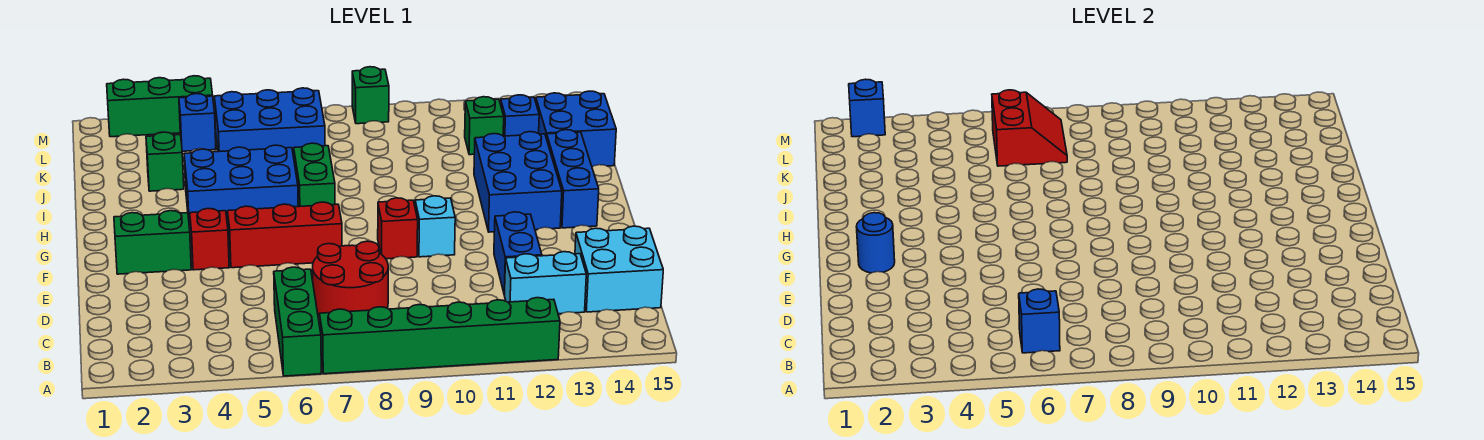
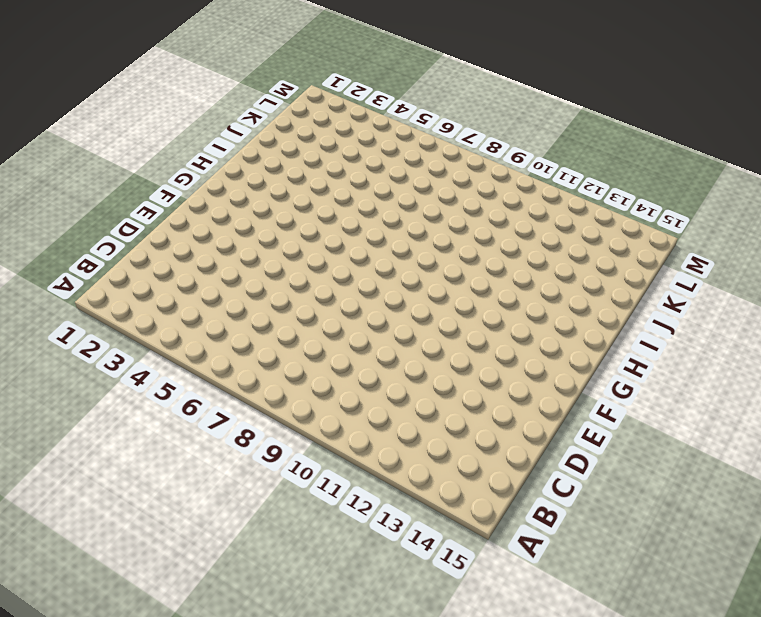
none -> green brick A6:C6 level 1
none -> green brick A7:A12 level 1
none -> red round brick C7:D8 level 1

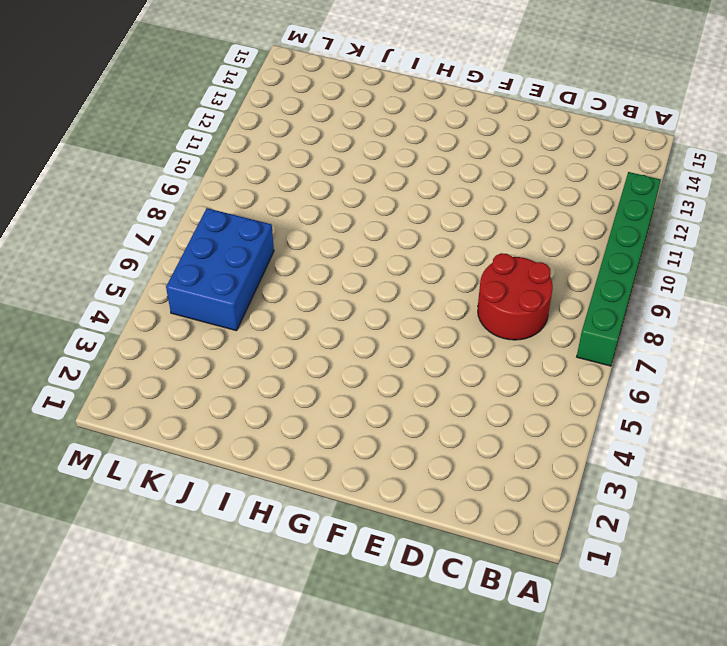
none -> green brick A6:C6 level 1
none -> cyan brick C12:C13 level 1
none -> cyan brick C14:D15 level 1

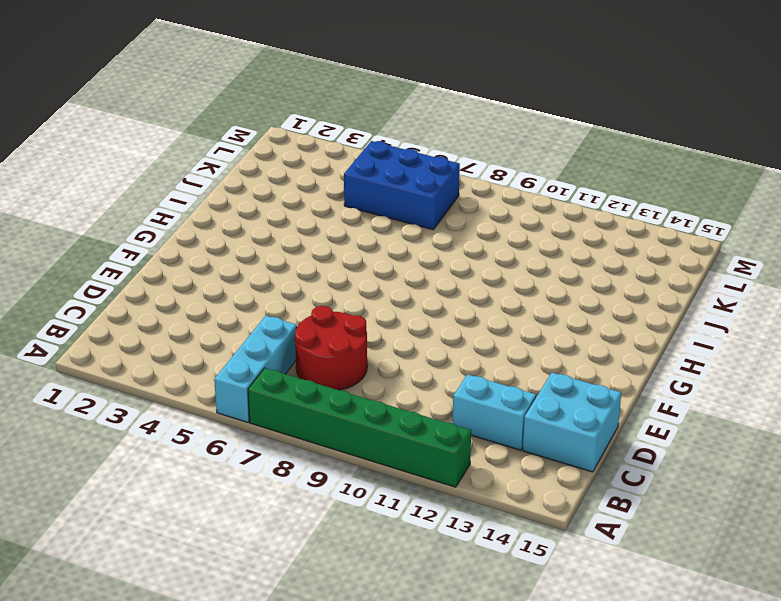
cyan brick A6:C6 level 1 -> green brick A6:C6 level 1
none -> blue brick D12:E12 level 1
none -> green brick F2:F3 level 1
none -> red brick F4 level 1

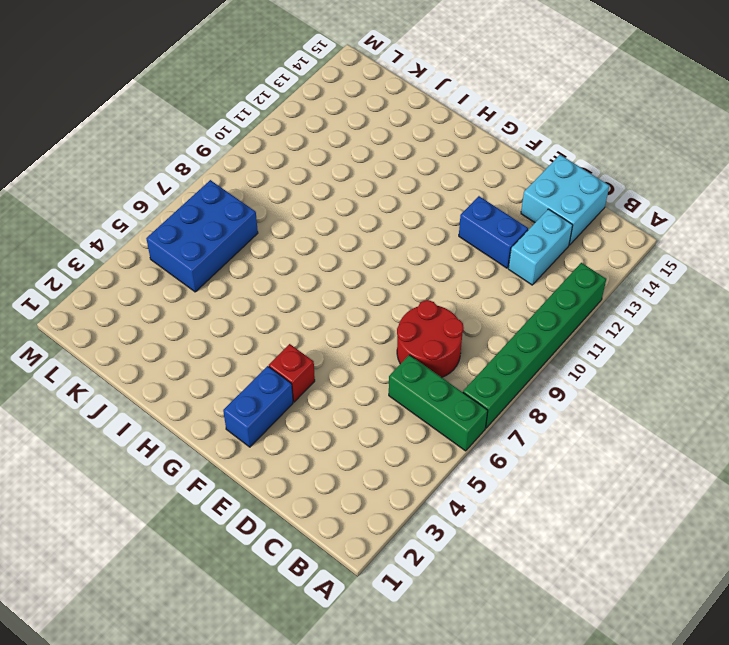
blue brick F2:F3 level 1 -> green brick F2:F3 level 1
none -> red brick F5:F7 level 1
none -> red brick F9 level 1
none -> cyan brick F10 level 1

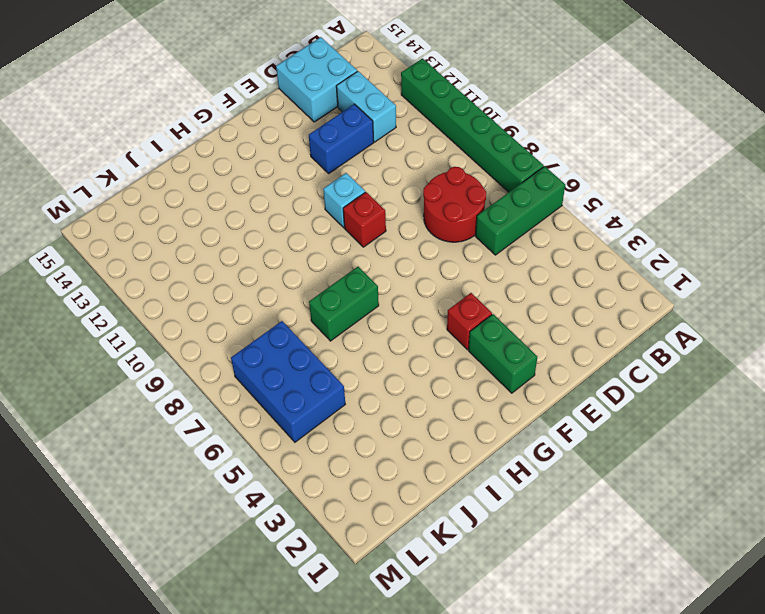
none -> red brick F5:F7 level 1
none -> blue brick G12:I13 level 1
none -> blue brick G14:I14 level 1

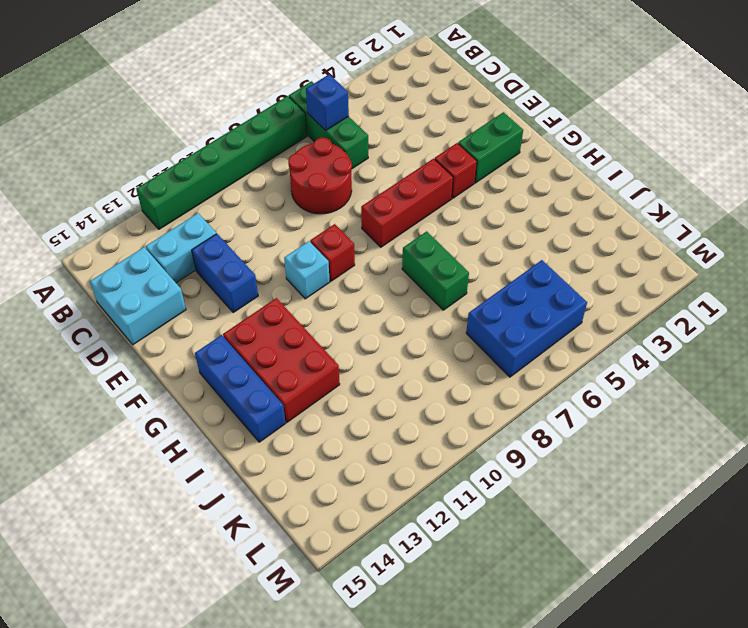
red brick G12:I13 level 1 -> blue brick G12:I13 level 1
none -> blue brick H4:I6 level 1
none -> green brick J3 level 1
none -> blue brick J14:K15 level 1

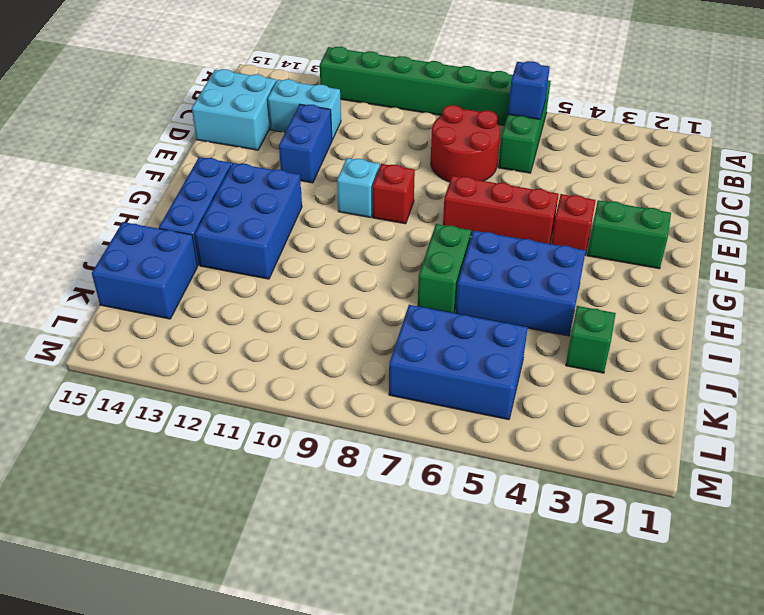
none -> green brick K12 level 1
none -> blue brick K13 level 1
none -> blue brick L4 level 1

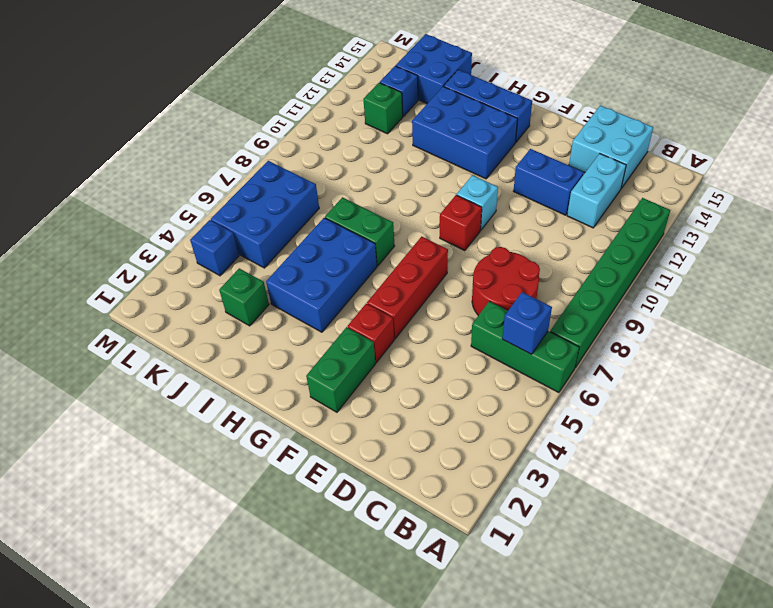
none -> green brick M2:M4 level 1
none -> green brick M9 level 1
none -> blue round brick F2 level 2

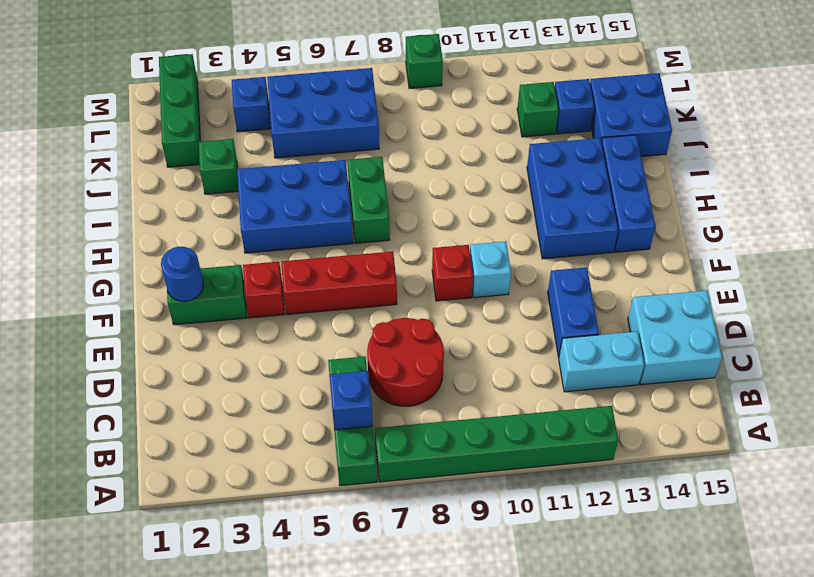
green brick K2:M2 level 1 -> green brick M2:M4 level 1
none -> red slope K6:L7 level 2 top 6
none -> blue brick M2 level 2

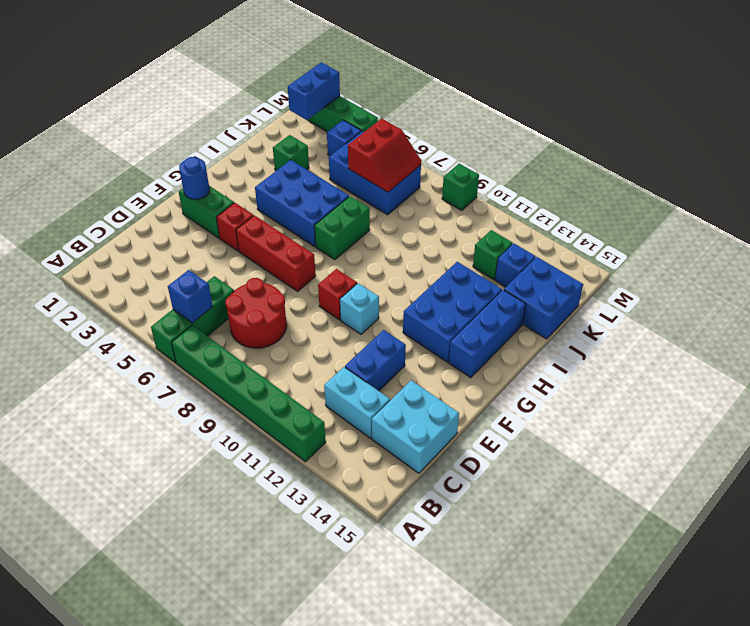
blue brick L2:M2 level 2 -> blue brick M2 level 2

